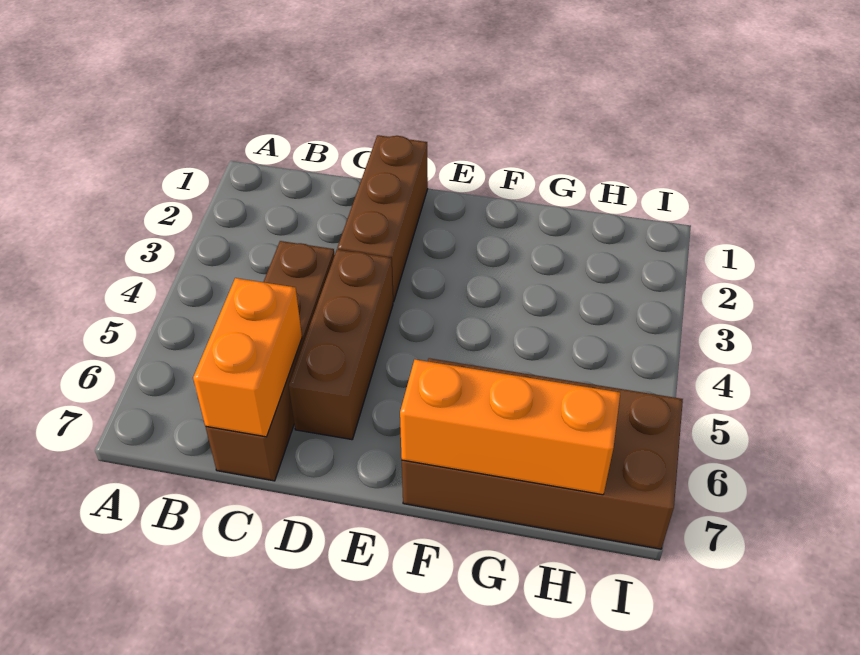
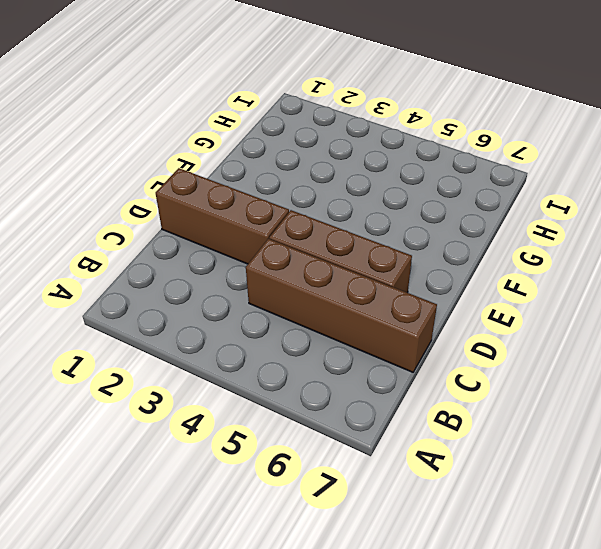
none -> brown brick F6:I7 level 1
none -> orange brick C6:C7 level 2

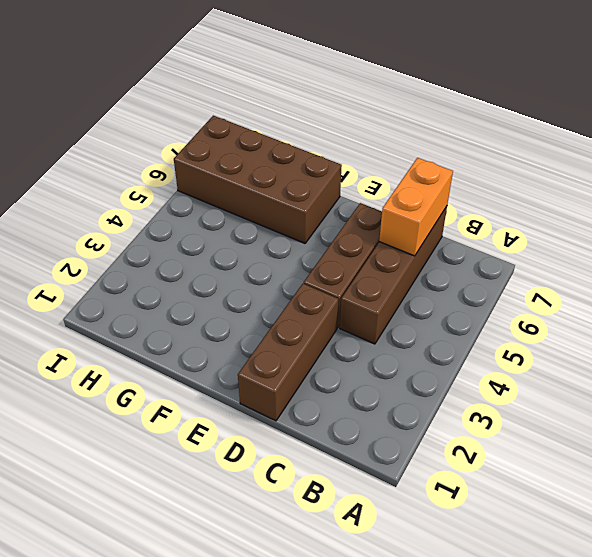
none -> orange brick F7:H7 level 2

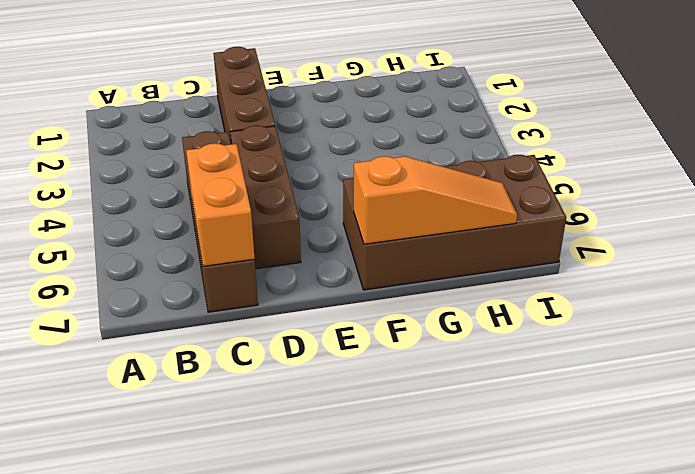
orange slope F7:H7 level 2 top F -> orange brick F7:H7 level 2

